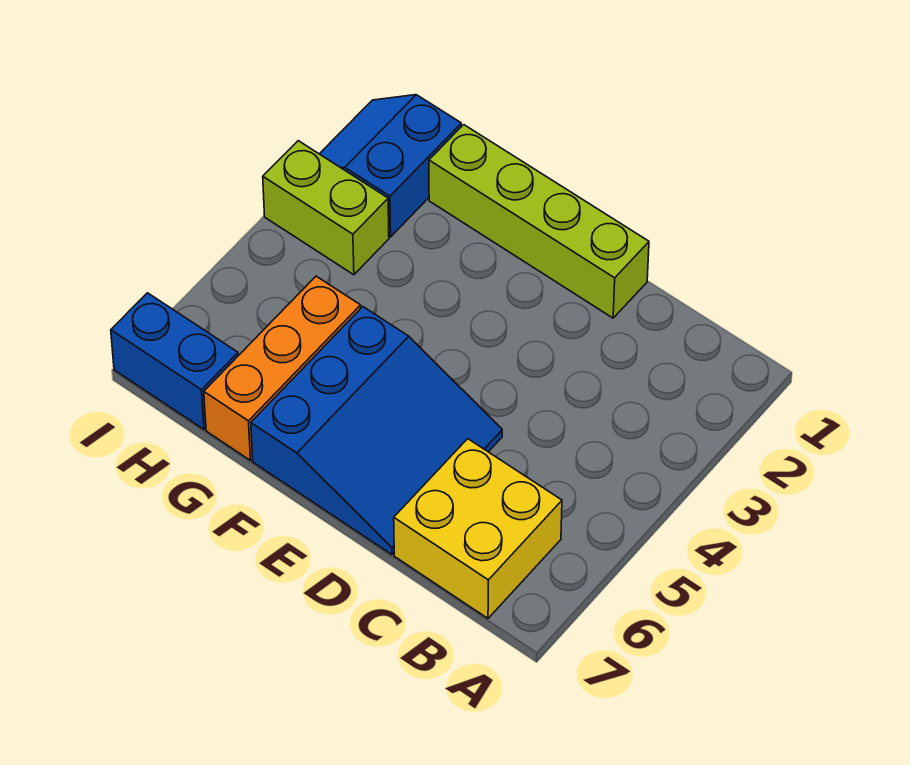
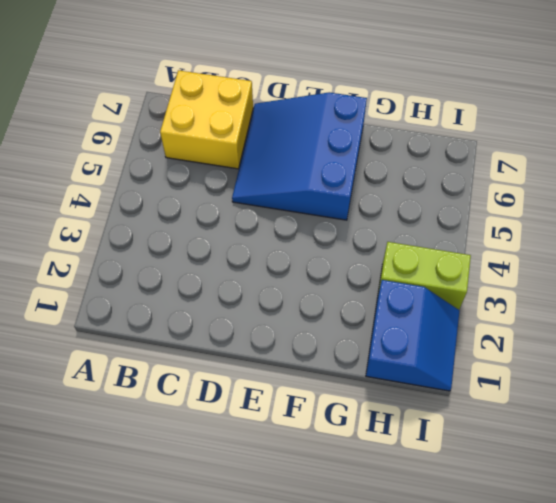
none -> lime brick D1:G1 level 1
none -> orange brick G5:G7 level 1

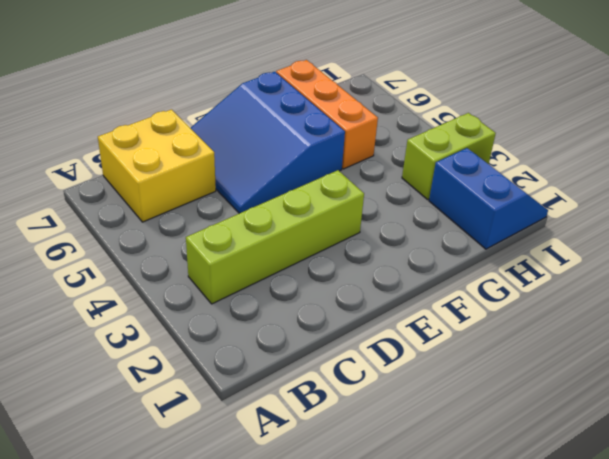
lime brick B3:E3 level 1 -> lime brick D1:G1 level 1
none -> blue brick H7:I7 level 1

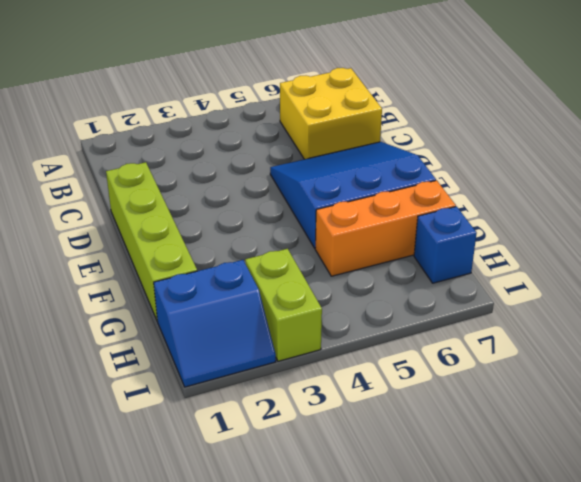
blue brick H7 level 1 -> blue brick H7:I7 level 1

